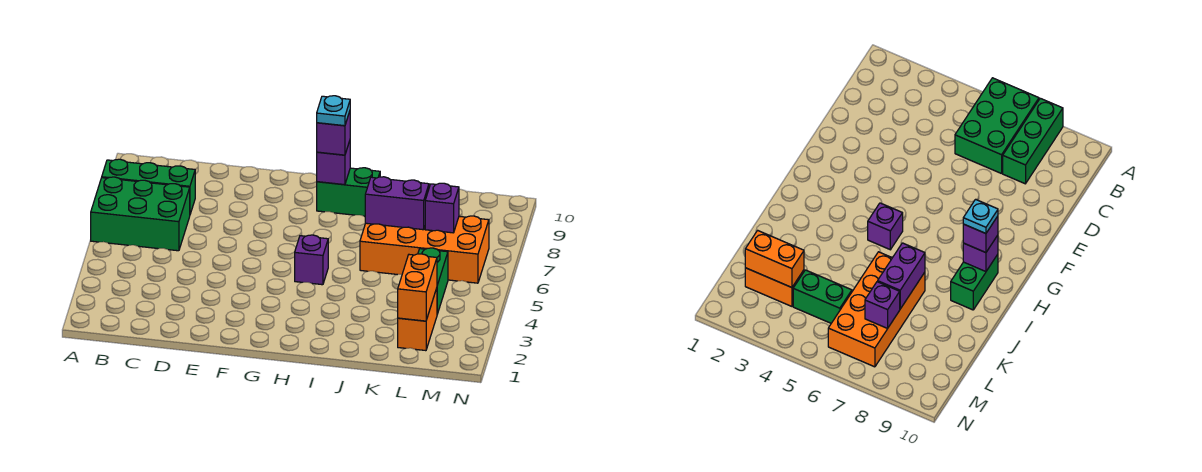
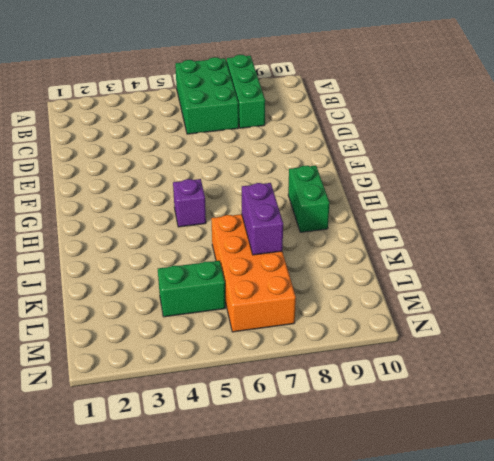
none -> orange brick L2:L3 level 1
none -> purple brick H9 level 2
none -> orange brick L2:L3 level 2

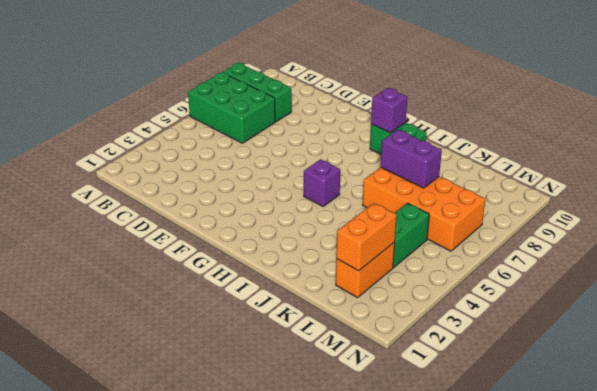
none -> purple brick L7 level 2
none -> purple brick H9 level 3
none -> cyan plate H9 level 4

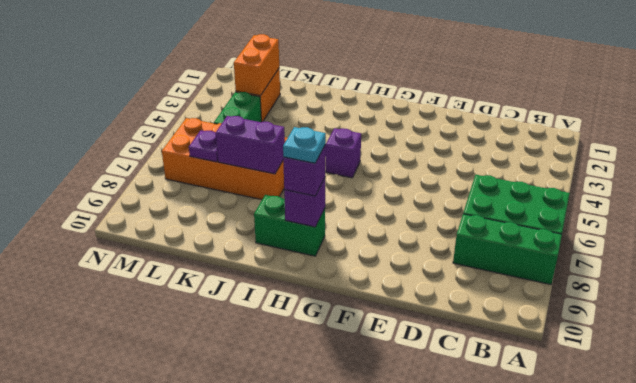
purple plate L7 level 2 -> purple brick L7 level 2

